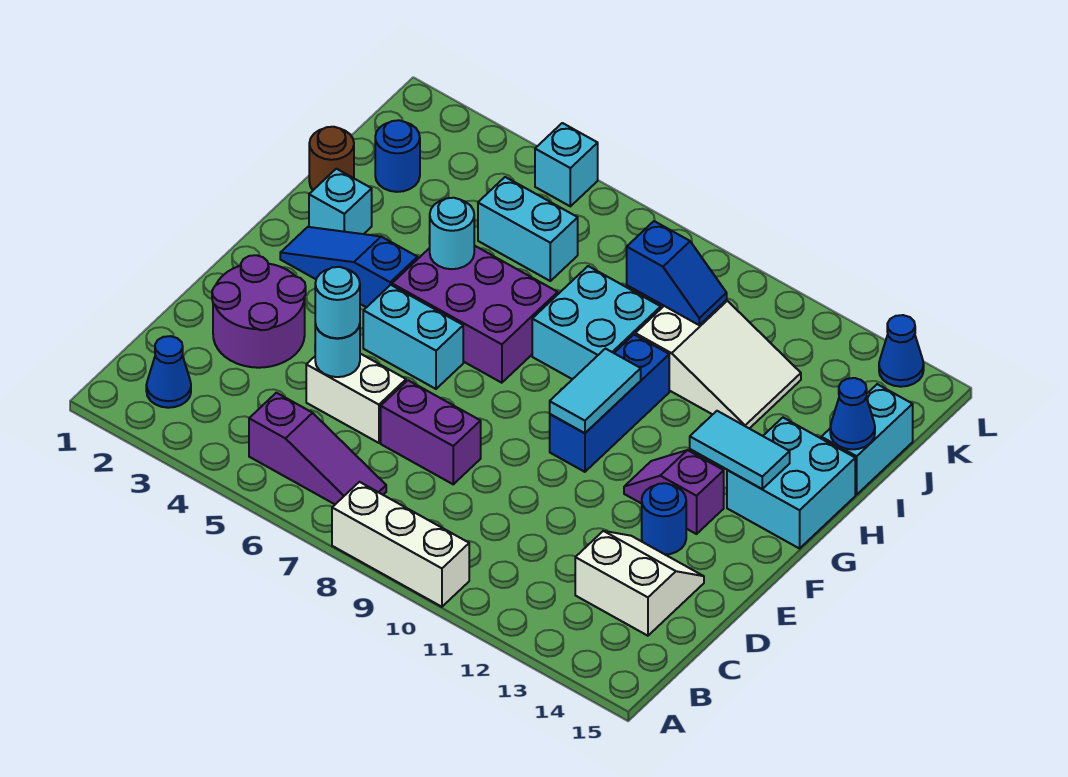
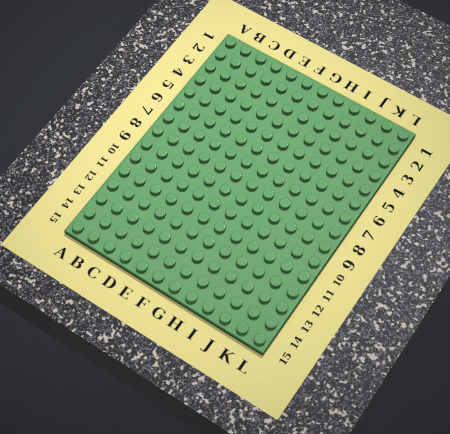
none -> white brick A8:A10 level 1
none -> blue cone B2 level 1
none -> purple slope B5:B7 level 1 top 5
none -> white slope C13:D14 level 1 top C

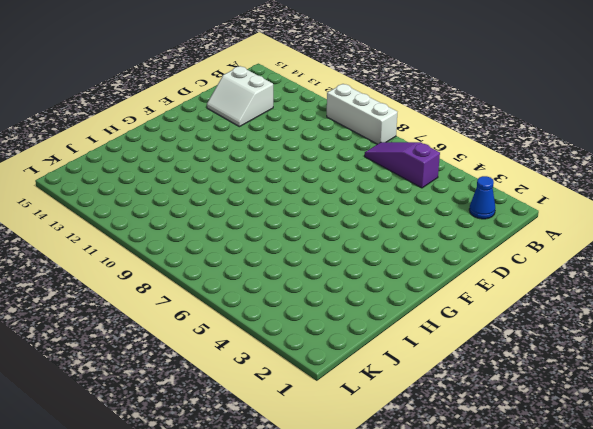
none -> purple round brick D2:E3 level 1
none -> white brick D5:D6 level 1
none -> purple brick D7:D8 level 1
none -> blue round brick E13 level 1

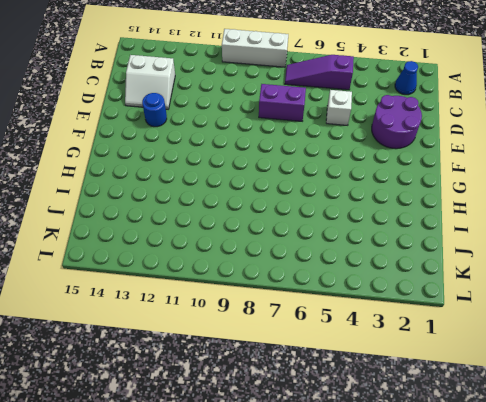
white brick D5 level 1 -> white brick D5:D6 level 1
none -> cyan brick F5:F6 level 1
none -> blue brick F10:H10 level 1
none -> purple slope F12:F13 level 1 top 13
none -> blue slope G2:G4 level 1 top 4

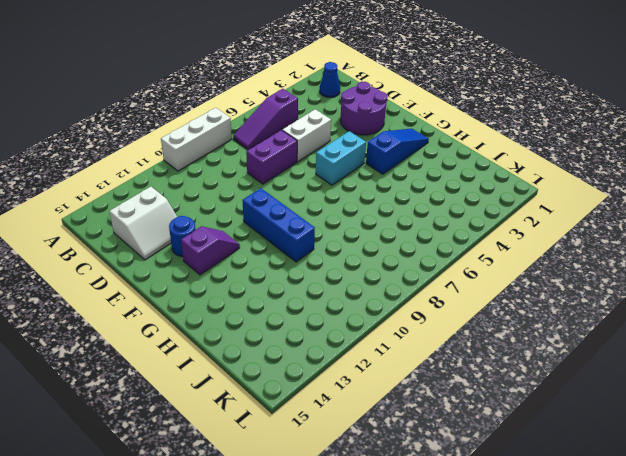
none -> purple brick G5:H7 level 1
none -> cyan brick G14:H15 level 1
none -> cyan brick H2 level 1
none -> cyan brick H8:I9 level 1

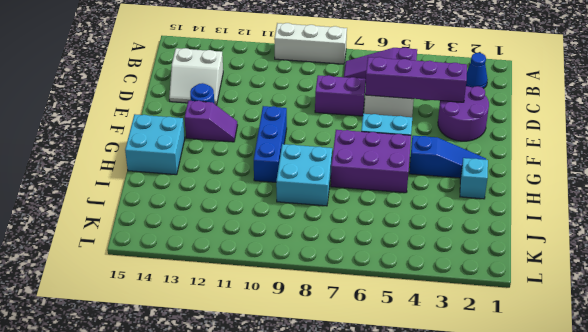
purple brick D3:D6 level 2 -> cyan round brick D5 level 2
none -> brown round brick I1 level 1
none -> white slope I10:J12 level 1 top 10
none -> cyan brick I15:J15 level 1
none -> blue round brick J2 level 1

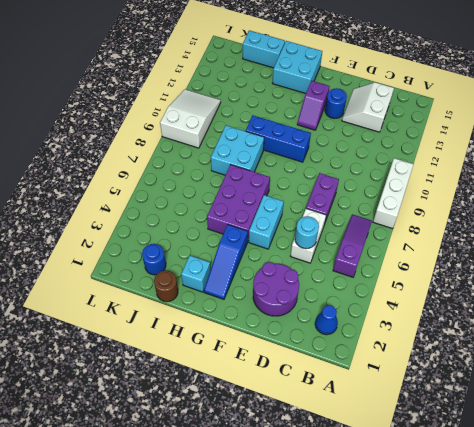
white slope K9:L11 level 1 top 9 -> white slope I10:J12 level 1 top 10
none -> cyan brick J5:J6 level 1
none -> cyan brick L5 level 1
none -> blue cone L14 level 1
none -> cyan tile F10:G10 level 2

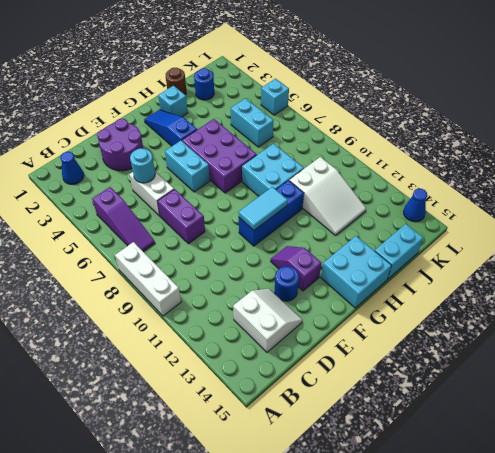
none -> cyan tile G13:G14 level 2
none -> cyan round brick H5 level 2
none -> blue cone I15 level 2
none -> blue slope J9:J10 level 2 top 9

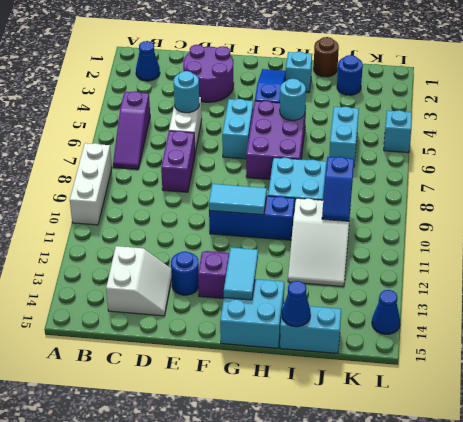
none -> cyan round brick D5 level 3

